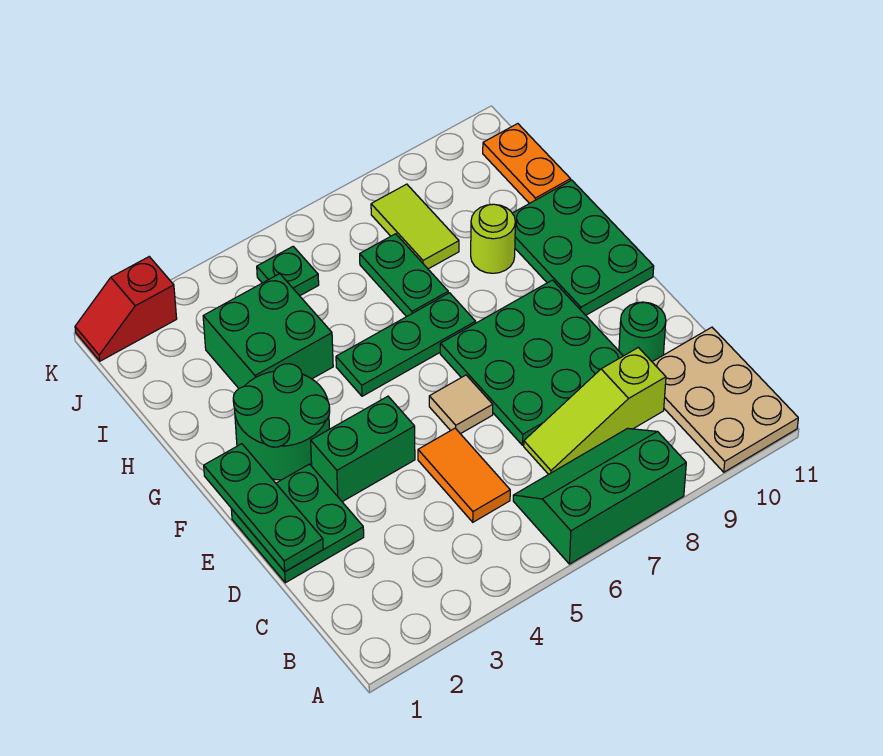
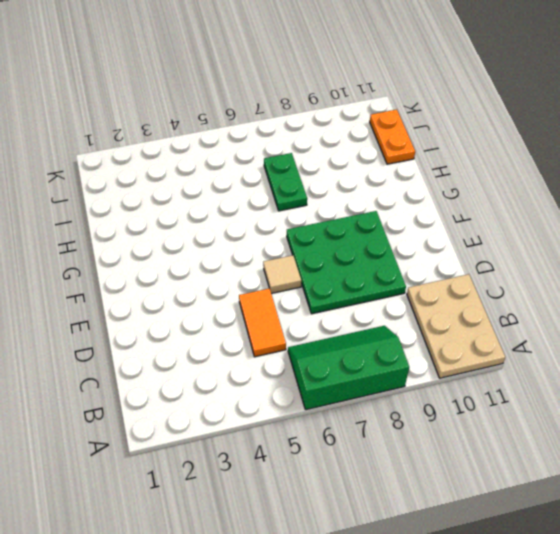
none -> lime slope C7:C9 level 1 top 9
none -> green plate D1:E2 level 1
none -> green round brick D10 level 1

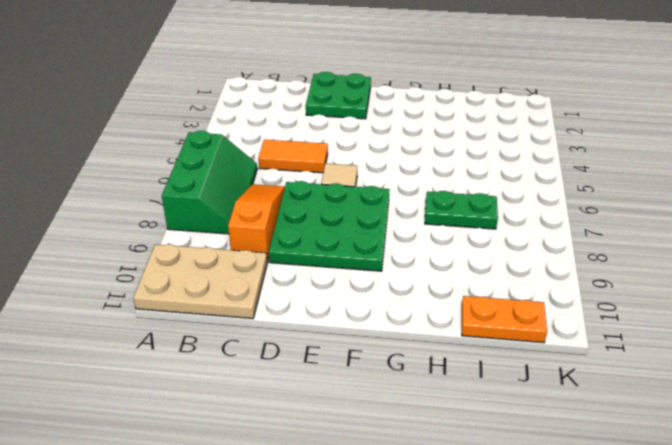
orange slope C7:C9 level 1 top 9 -> lime slope C7:C9 level 1 top 9
none -> green round brick D10 level 1
none -> green brick E3:E4 level 1
none -> green round brick F2:G3 level 1

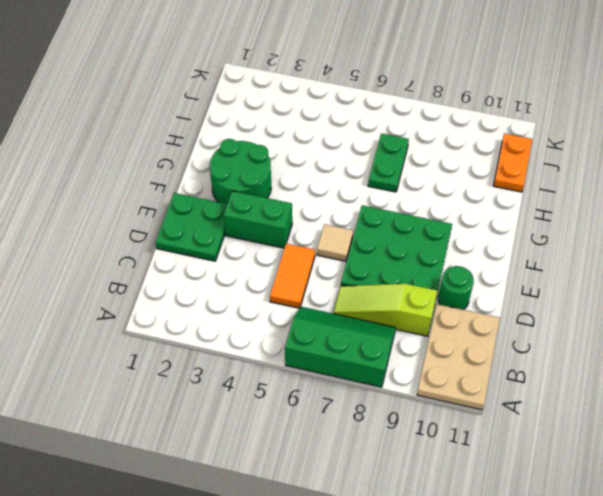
none -> green plate F10:H11 level 1
none -> green plate G5:G7 level 1
none -> green brick H3:I4 level 1

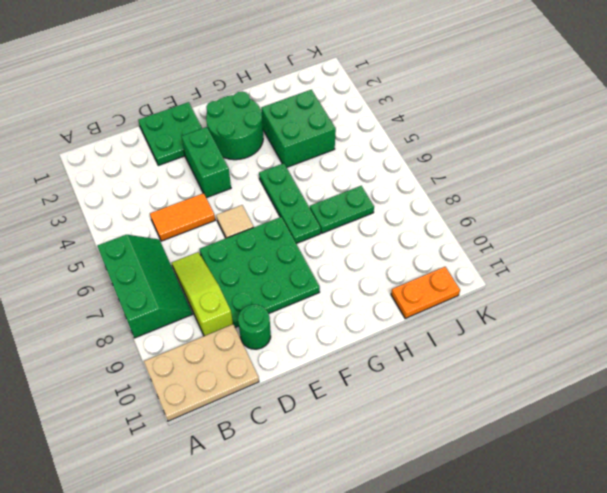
none -> green plate F10:H11 level 1
none -> lime round brick H9 level 1
none -> lime tile I8:J8 level 1

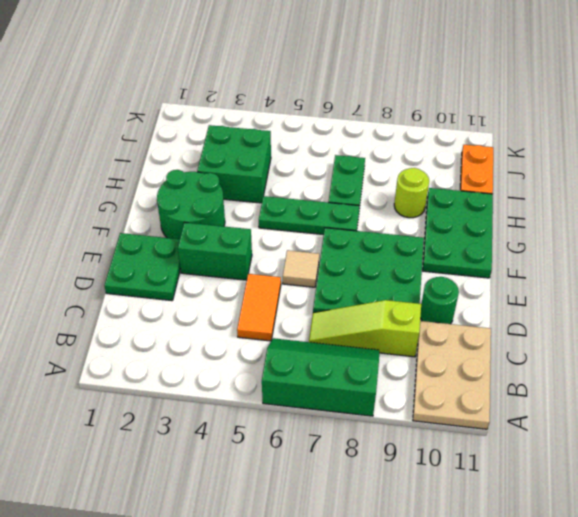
none -> lime tile I8:J8 level 1
none -> green plate J5 level 1
none -> red slope K1:K2 level 1 top 2

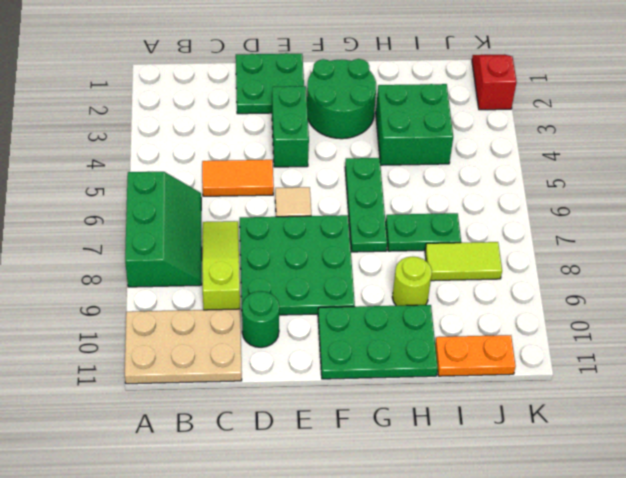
none -> green plate J5 level 1
none -> green plate D1:F1 level 2

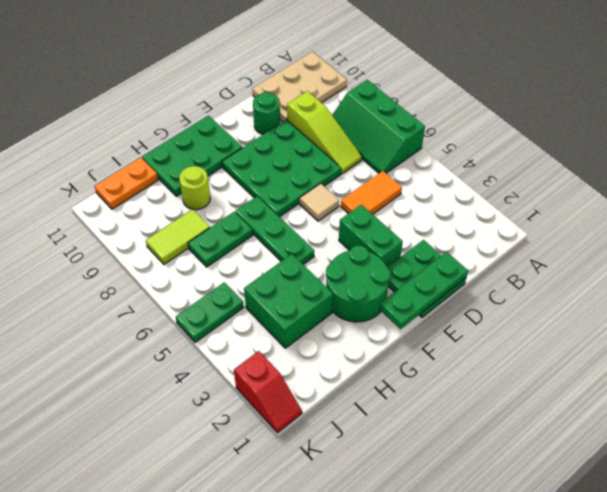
green plate J5:K5 level 1 -> green plate J5 level 1

